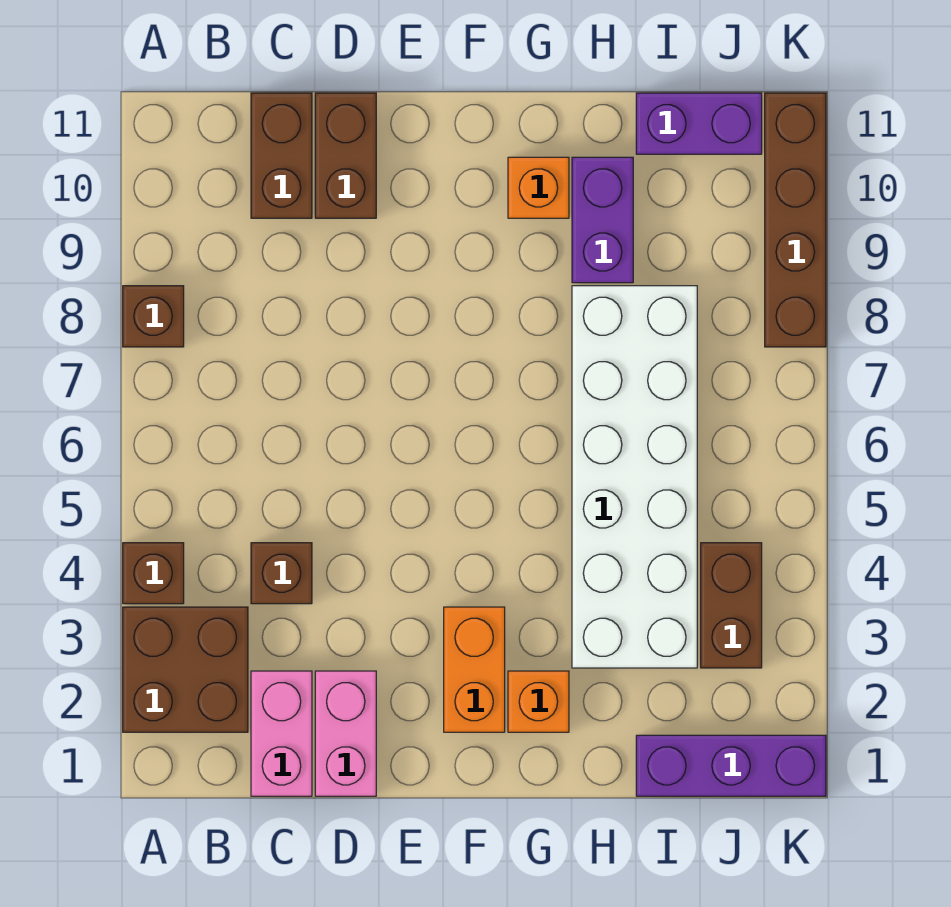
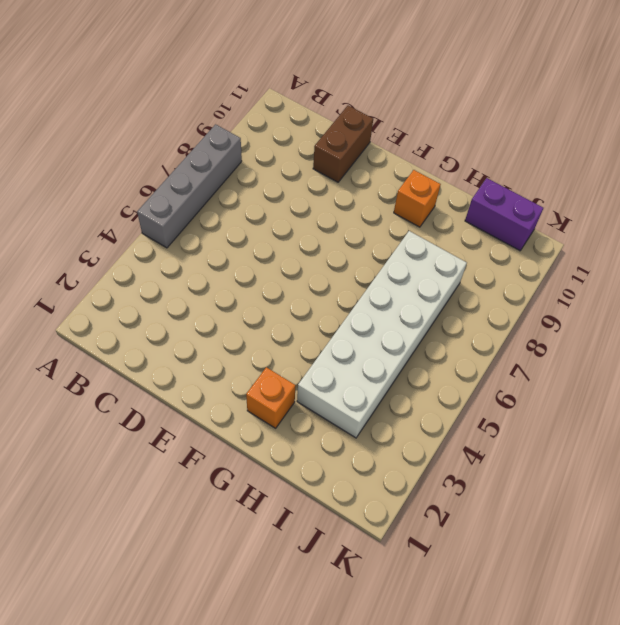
grey brick A5:A8 level 1 -> brown brick A8 level 1
none -> brown brick A2:B3 level 1
none -> brown brick A4 level 1
none -> pink brick C1:C2 level 1

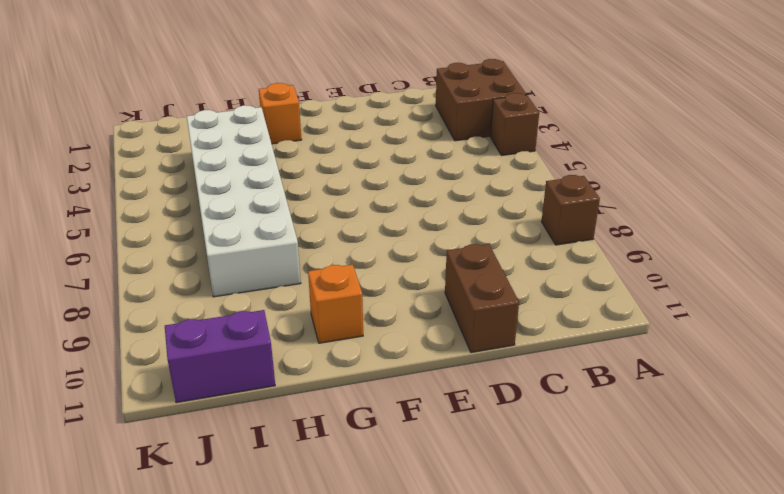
none -> pink brick C1:C2 level 1
none -> brown brick C4 level 1
none -> brown brick C10:C11 level 1

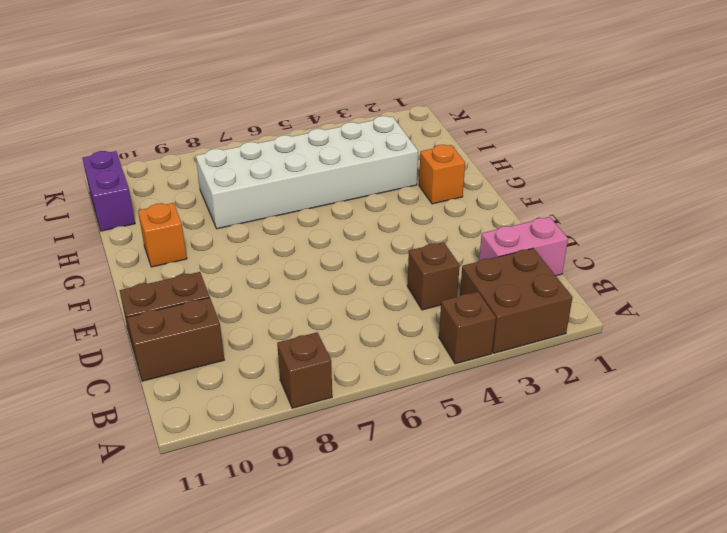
none -> pink brick D1:D2 level 1
none -> orange brick F2:F3 level 1
none -> purple brick H9:H10 level 1

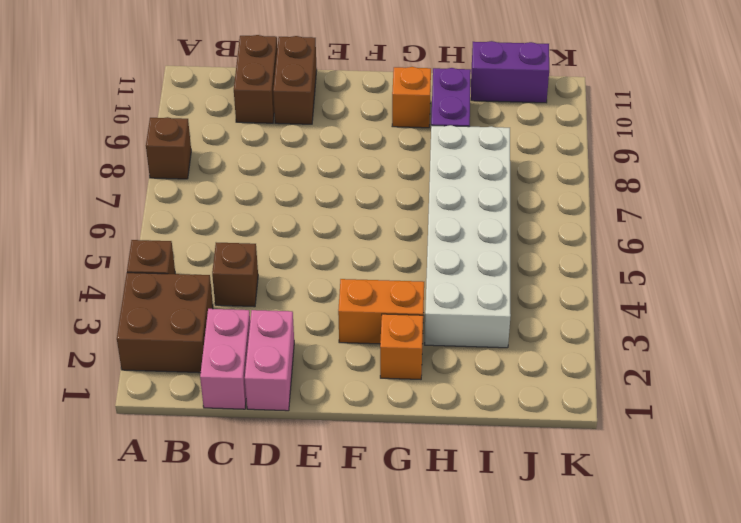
orange brick F3:G3 level 1 -> orange brick F2:F3 level 1
none -> purple brick I1:K1 level 1
none -> brown brick J3:J4 level 1
none -> brown brick K8:K11 level 1

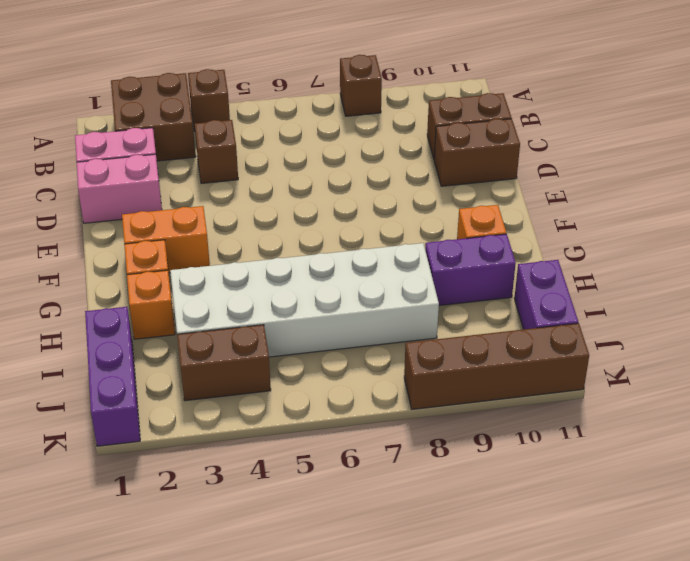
orange brick H2 level 1 -> none

